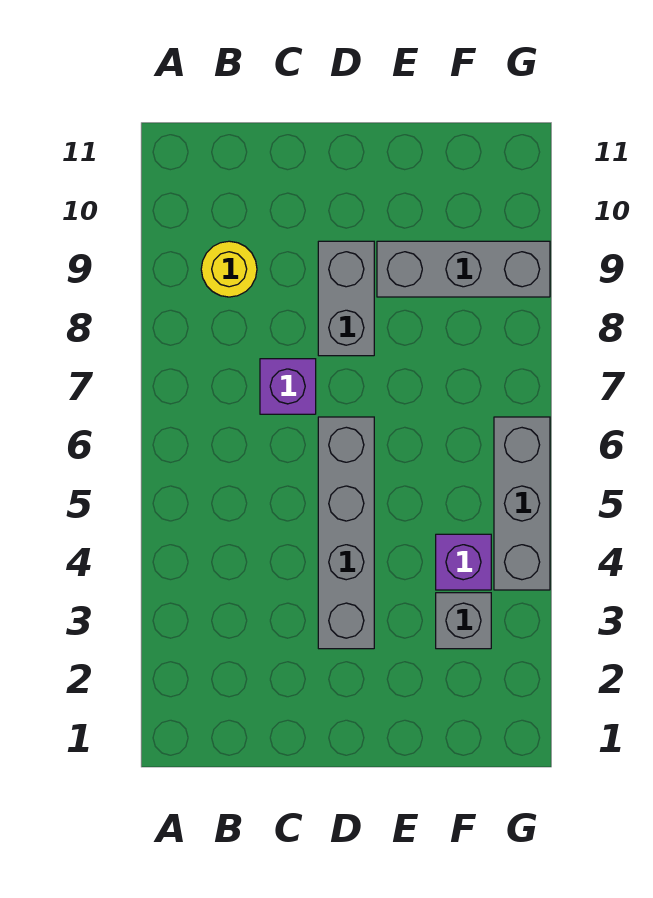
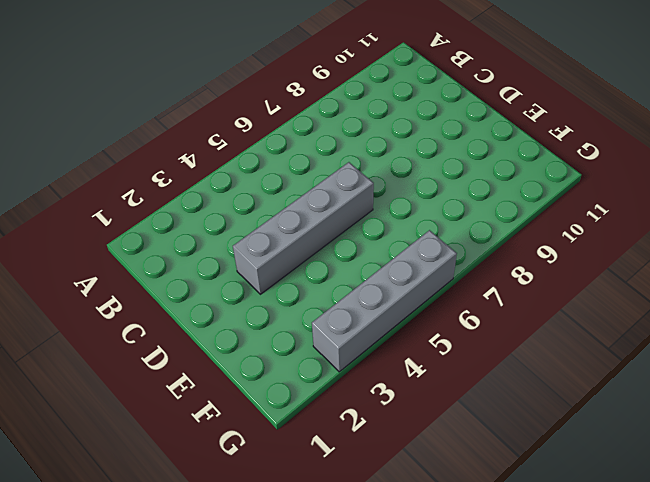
grey brick G3:G6 level 1 -> grey brick G4:G6 level 1
none -> yellow round brick B9 level 1
none -> purple brick C7 level 1

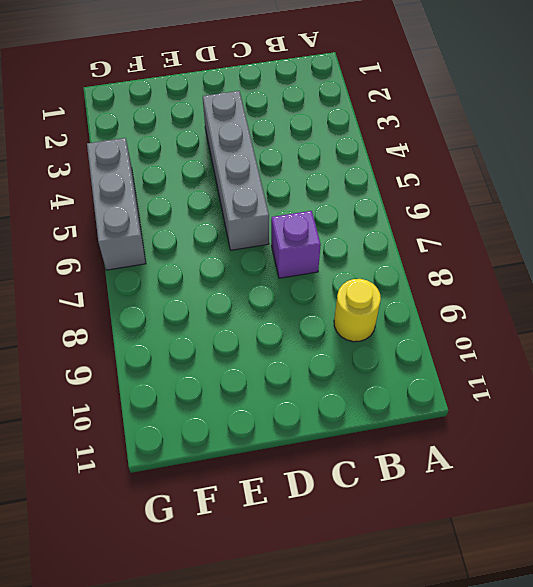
none -> grey brick D8:D9 level 1
none -> grey brick E9:G9 level 1

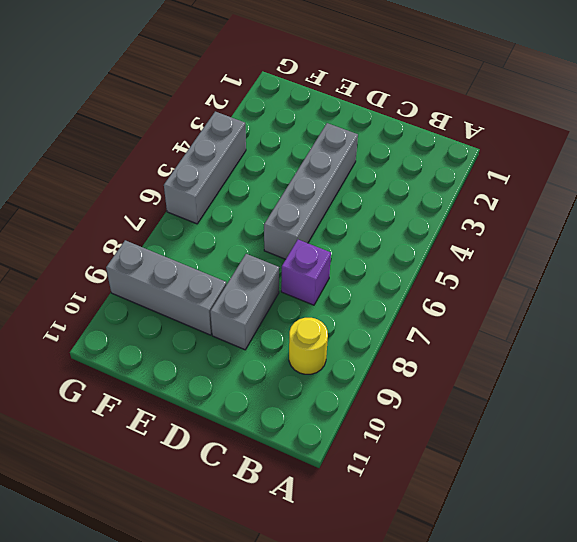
none -> grey brick F3 level 1
none -> purple brick F4 level 1

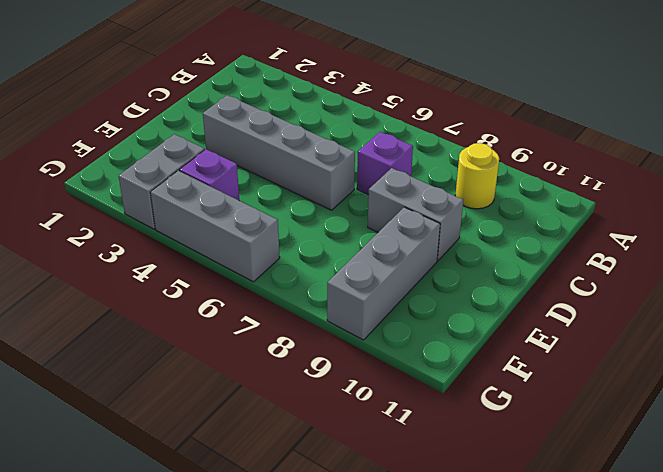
grey brick F3:G3 level 1 -> grey brick F3 level 1

